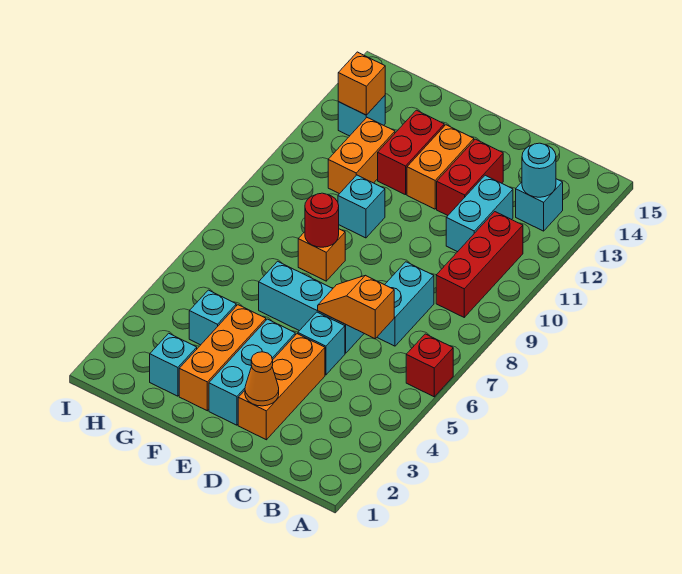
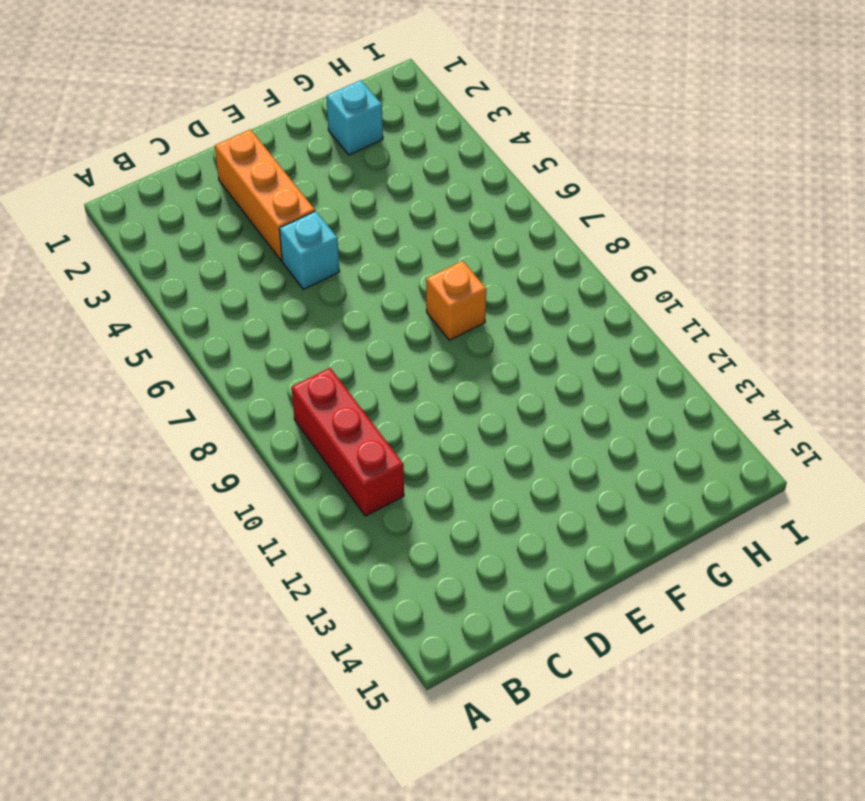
none -> red brick A6 level 1
none -> cyan brick B13 level 1
none -> cyan brick C7:C8 level 1

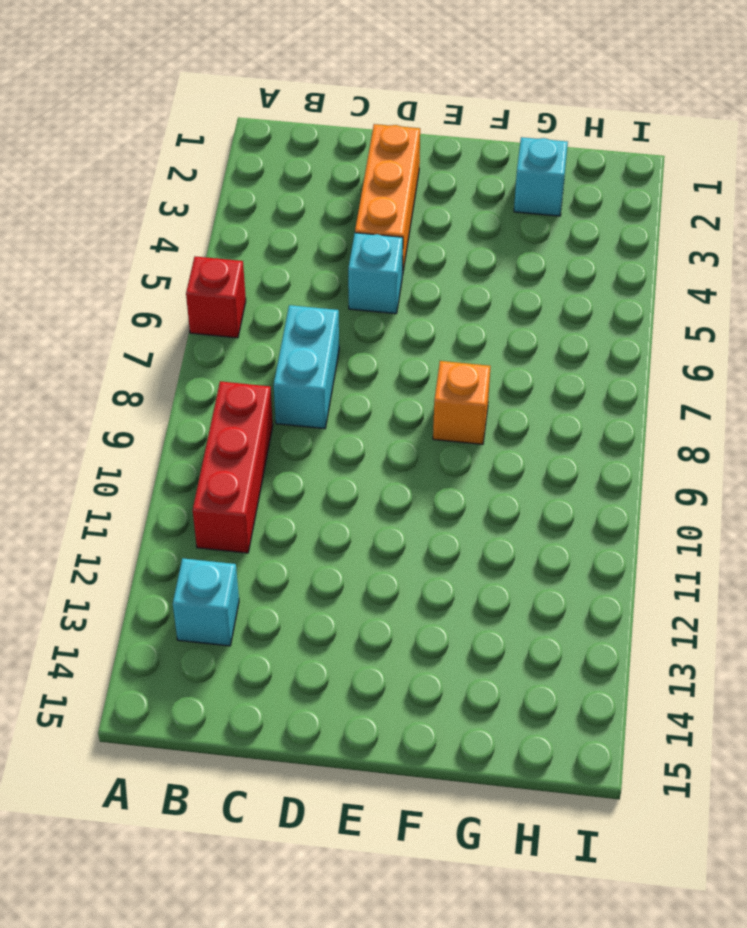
none -> cyan brick C11:C12 level 1
none -> cyan brick D6:F6 level 1
none -> red brick D12:D13 level 1

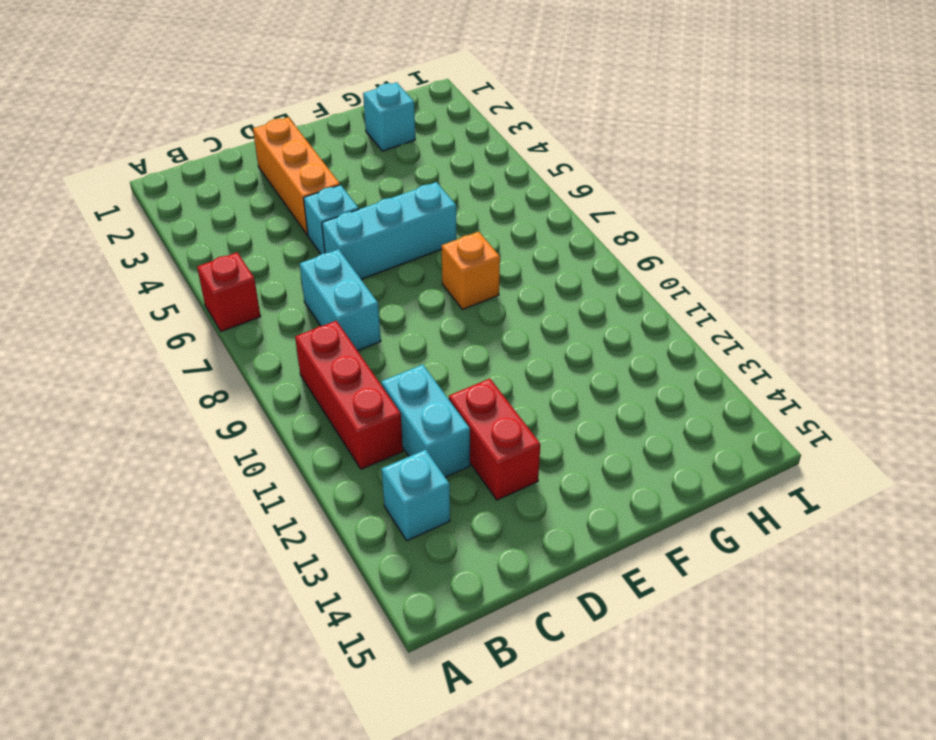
none -> cyan brick E2:E4 level 1
none -> orange brick E12:E13 level 1
none -> orange brick F2:F4 level 1

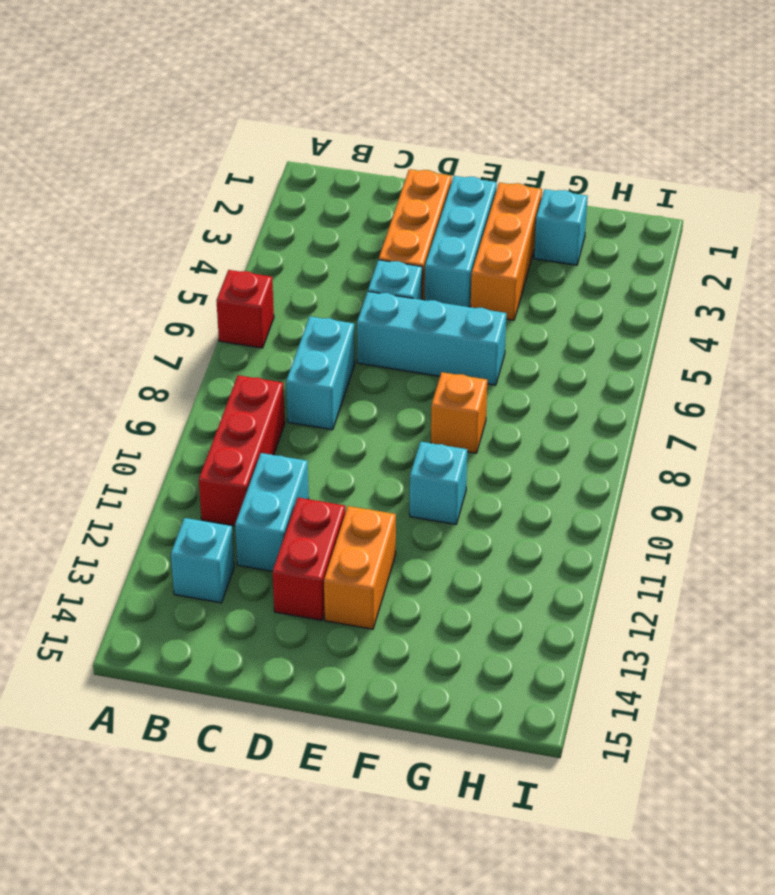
none -> red brick F12:F13 level 1
none -> cyan brick G4 level 1
none -> orange brick G11:G12 level 1

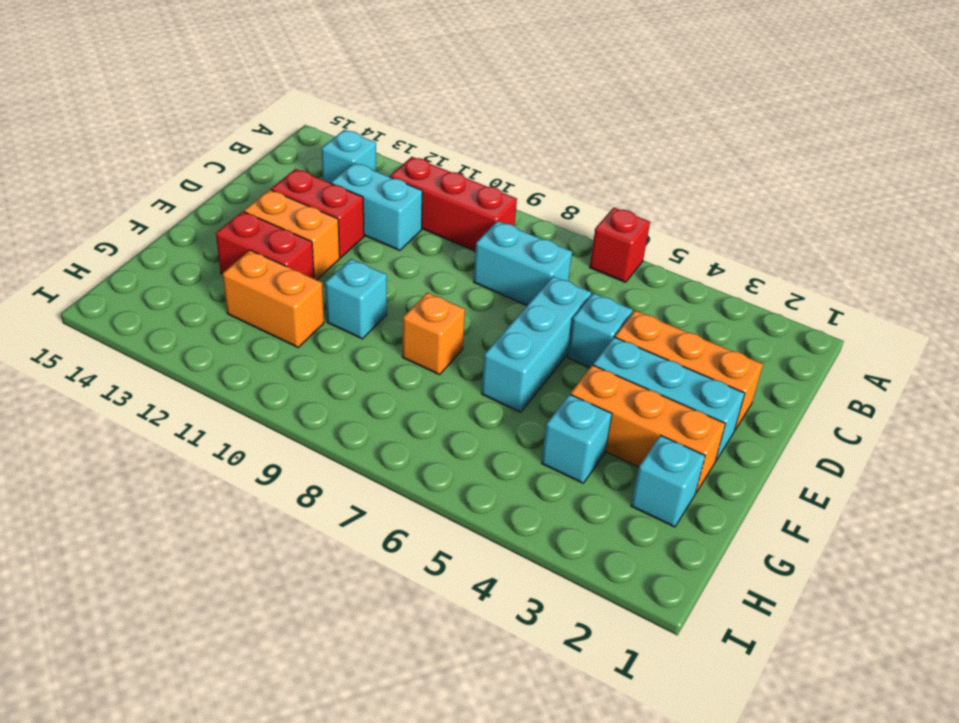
none -> cyan brick H13 level 1
none -> cyan round brick B13 level 2
none -> orange slope C6:D6 level 2 top C

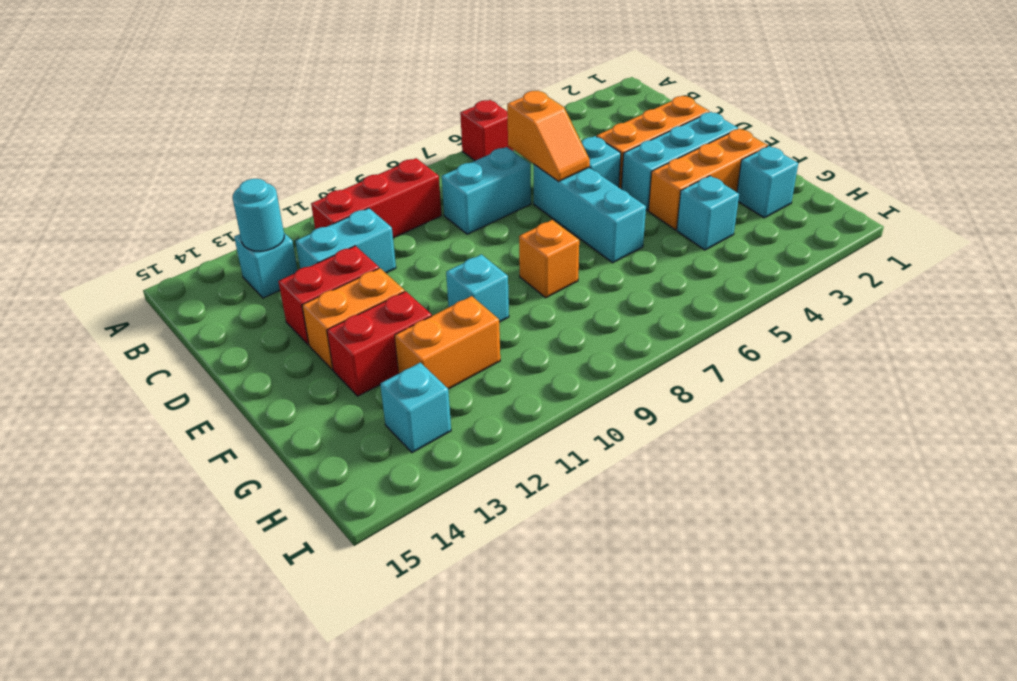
none -> orange cone D2 level 2
none -> red round brick F8 level 2
none -> orange brick H13 level 2

